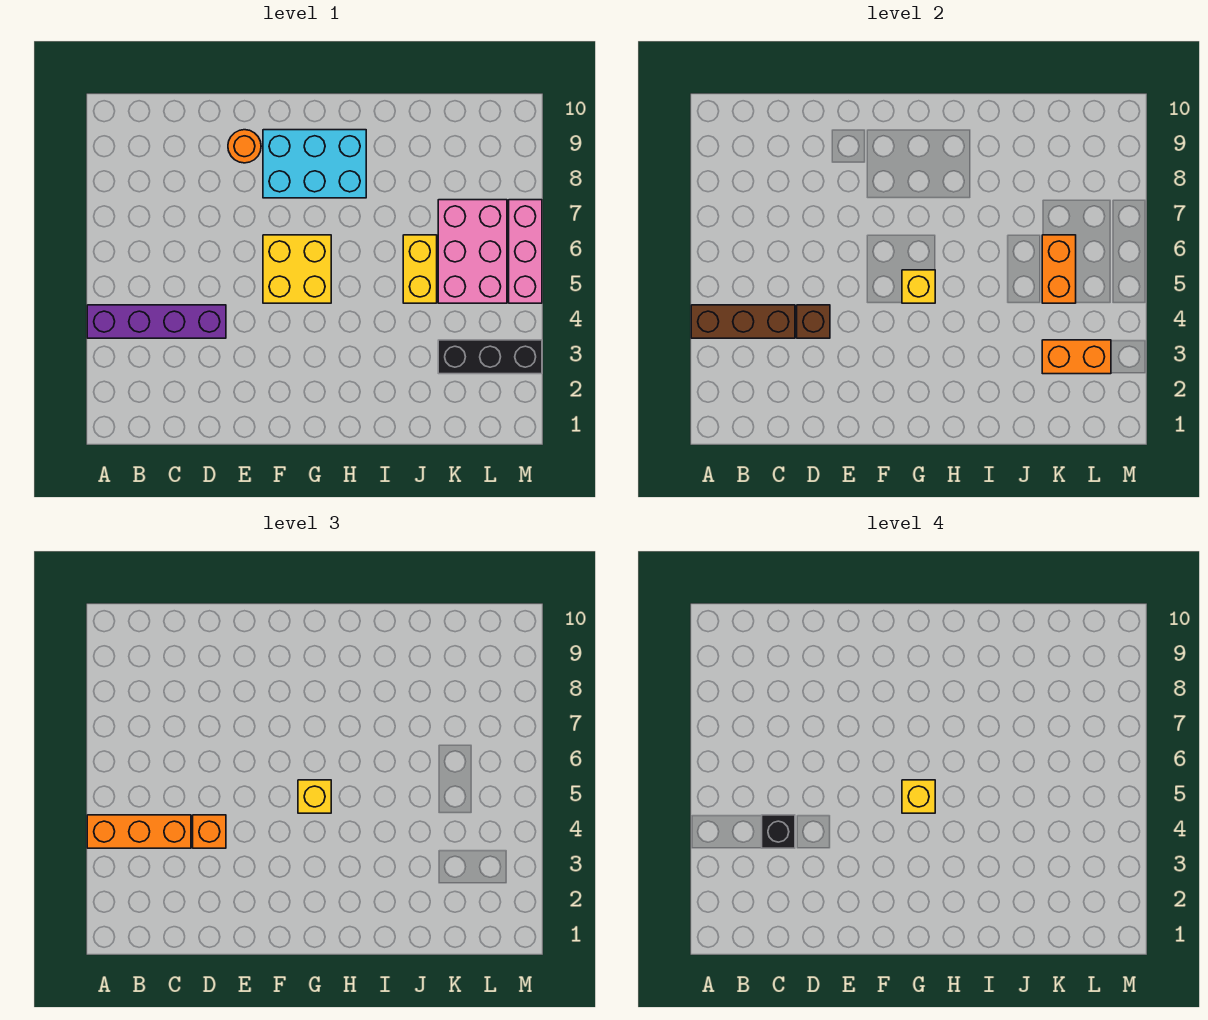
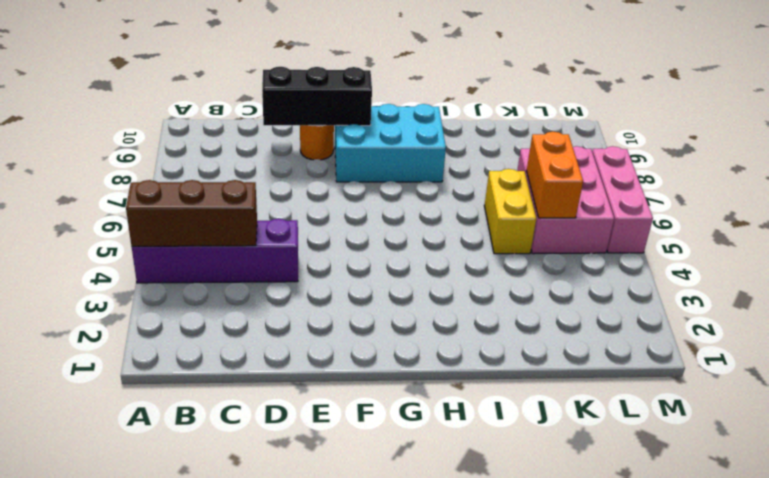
black brick D9:F9 level 2 -> black brick K3:M3 level 1
none -> yellow brick F5:G6 level 1
none -> brown brick D4 level 2
none -> yellow brick G5 level 2

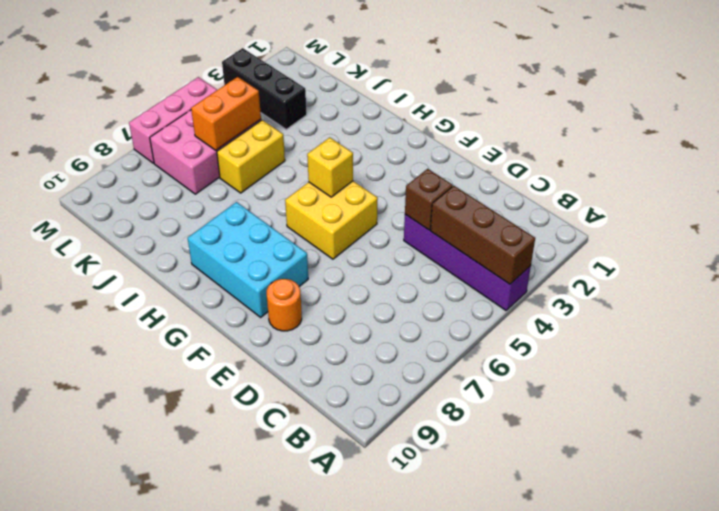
none -> orange brick K3:L3 level 2
none -> orange brick A4:C4 level 3
none -> orange brick D4 level 3

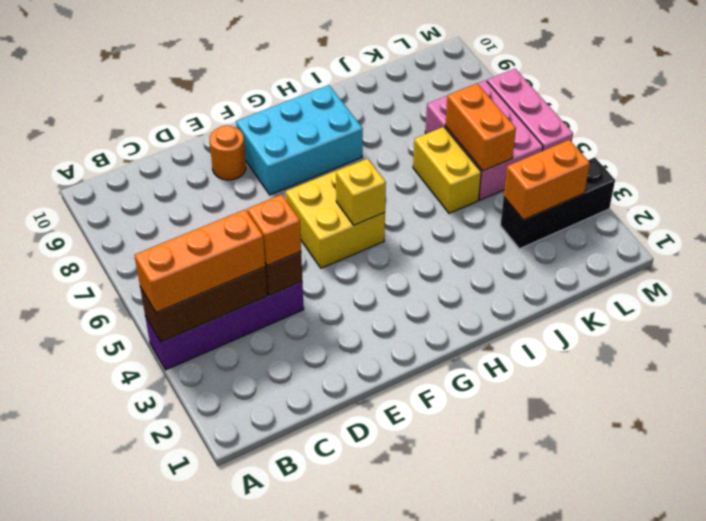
none -> yellow brick G5 level 3
none -> black brick C4 level 4
none -> yellow brick G5 level 4

